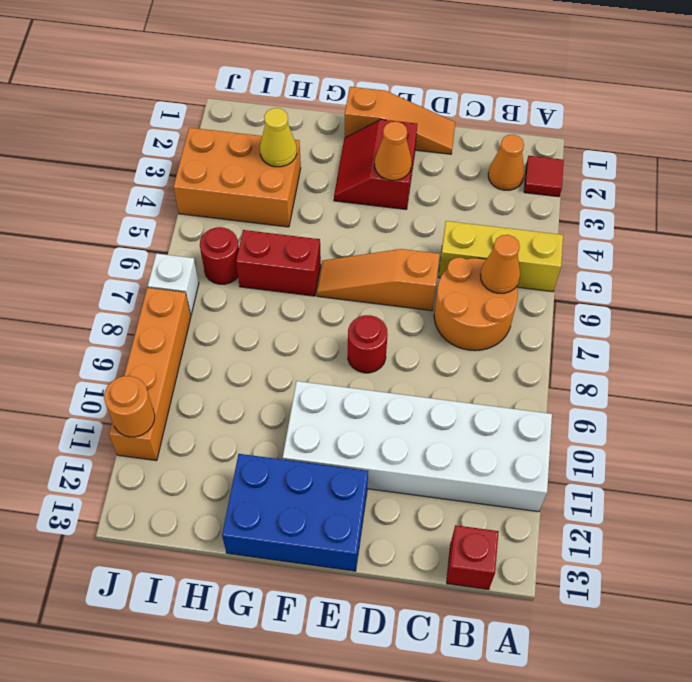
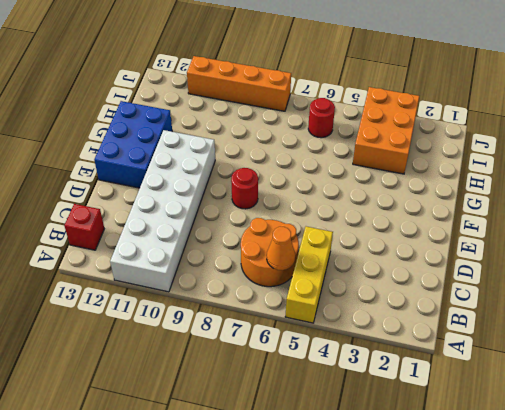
none -> red tile A2 level 1
none -> orange cone B2 level 1
none -> orange slope D1:F1 level 1 top F

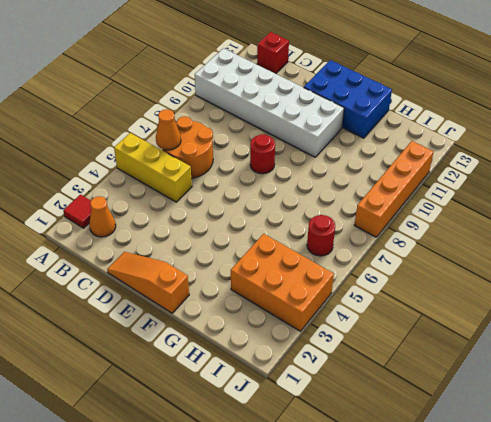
none -> orange slope D6:F6 level 1 top D
none -> red slope E2:F3 level 1 top E
none -> red brick G6:H6 level 1

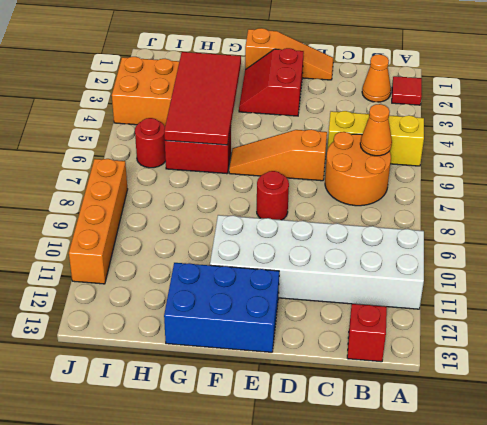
red tile G3:H6 level 2 -> yellow cone H3 level 2
none -> white brick J7 level 1
none -> orange cone E3 level 2
none -> orange round brick J11 level 2

